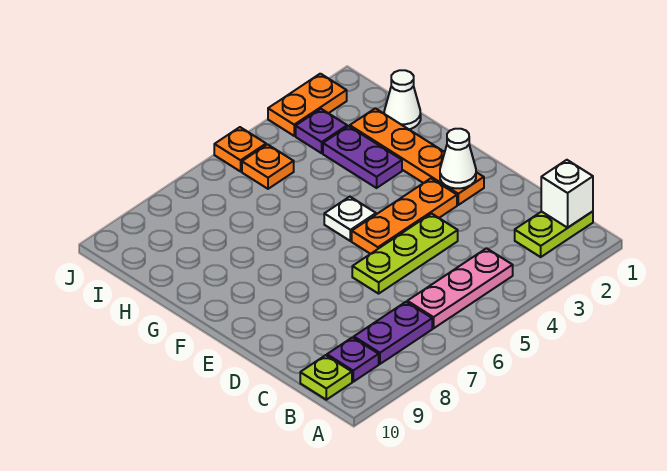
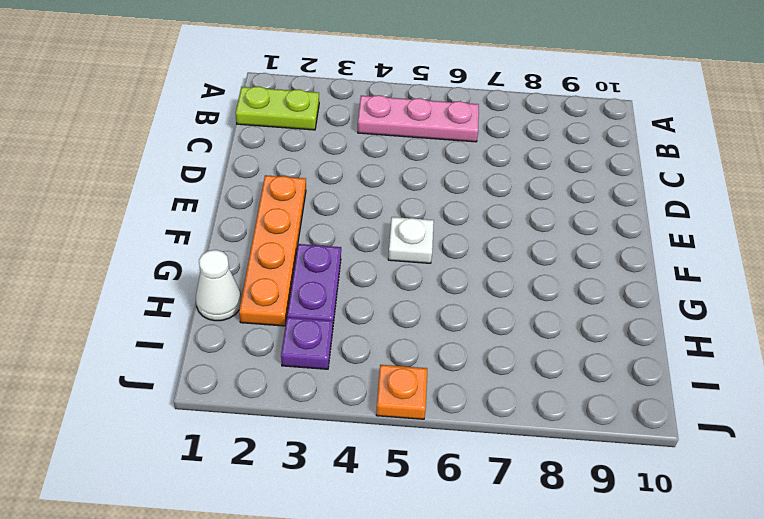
none -> purple plate B7:B8 level 1
none -> purple plate B9 level 1
none -> lime plate B10 level 1

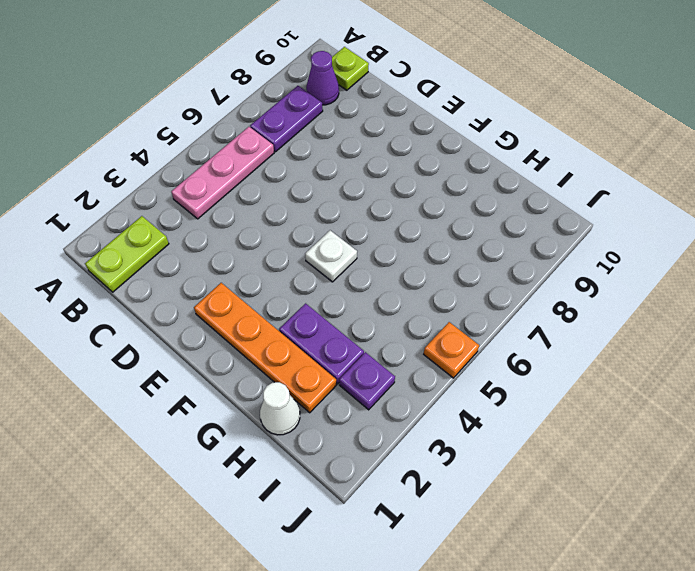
purple cone B9 level 1 -> purple plate B9 level 1
none -> lime plate D4:D6 level 1
none -> orange plate E3:E5 level 1
none -> orange plate I5 level 1

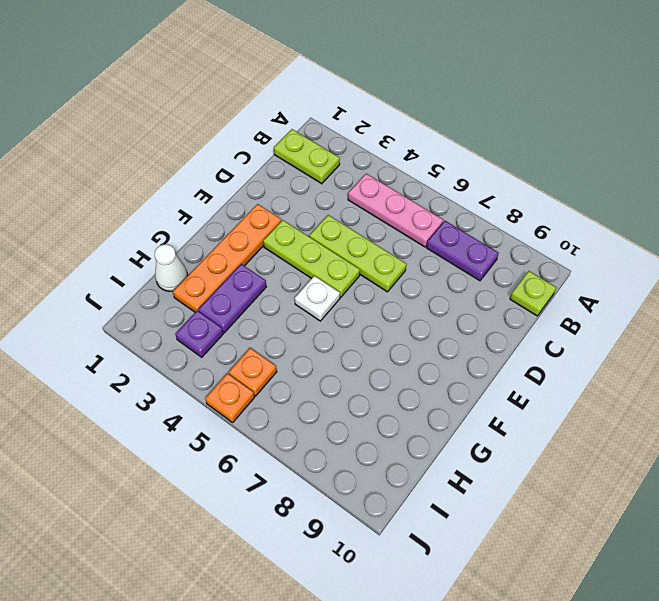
lime plate E3:E5 level 1 -> orange plate E3:E5 level 1
none -> purple plate B9 level 1
none -> orange plate J2:J3 level 1
none -> white brick B1 level 2

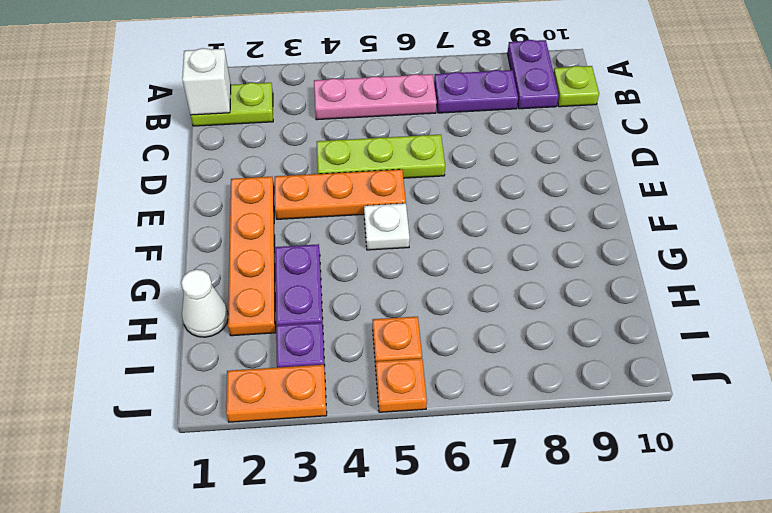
purple plate A9:B9 level 1 -> purple plate B9 level 1
none -> white cone E2 level 2

